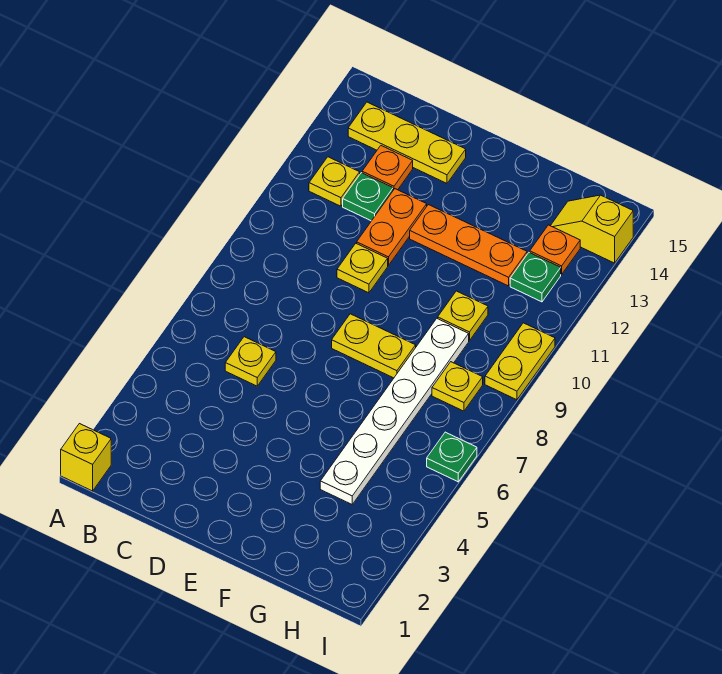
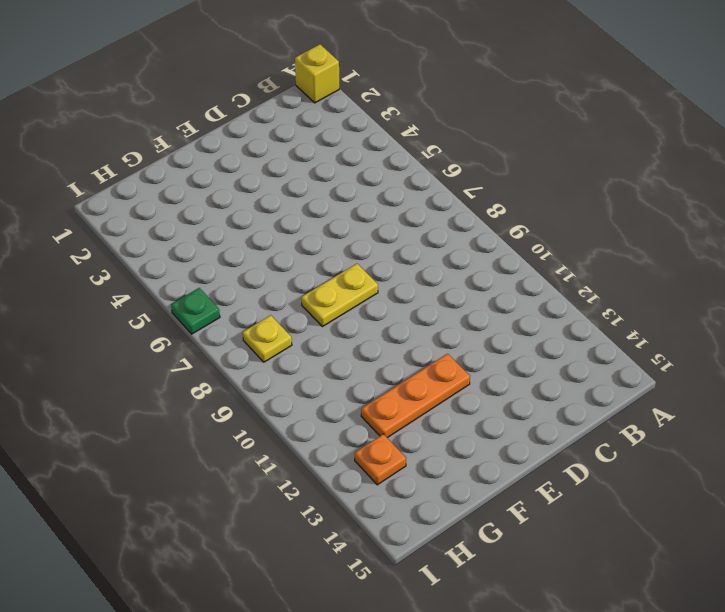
none -> yellow plate B12 level 1
none -> yellow plate B14:D14 level 1
none -> yellow plate C6 level 1

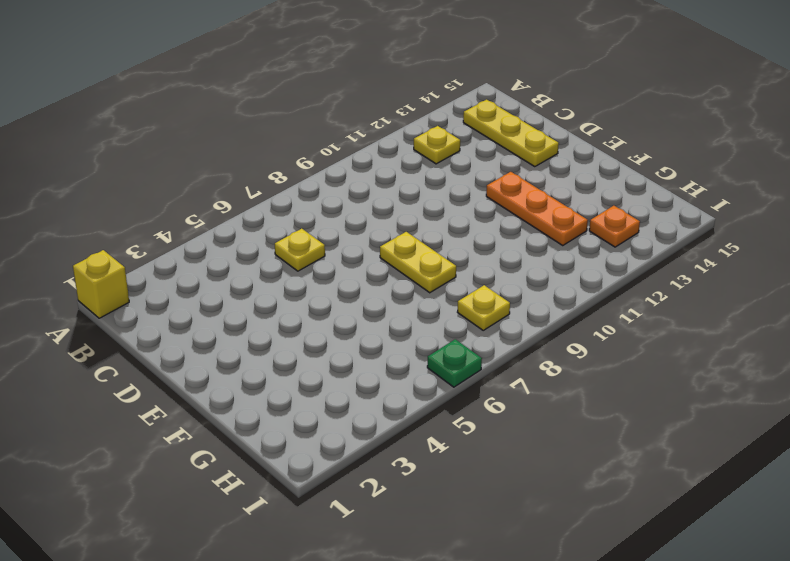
none -> green plate C12 level 1
none -> orange plate C13 level 1
none -> yellow plate D10 level 1

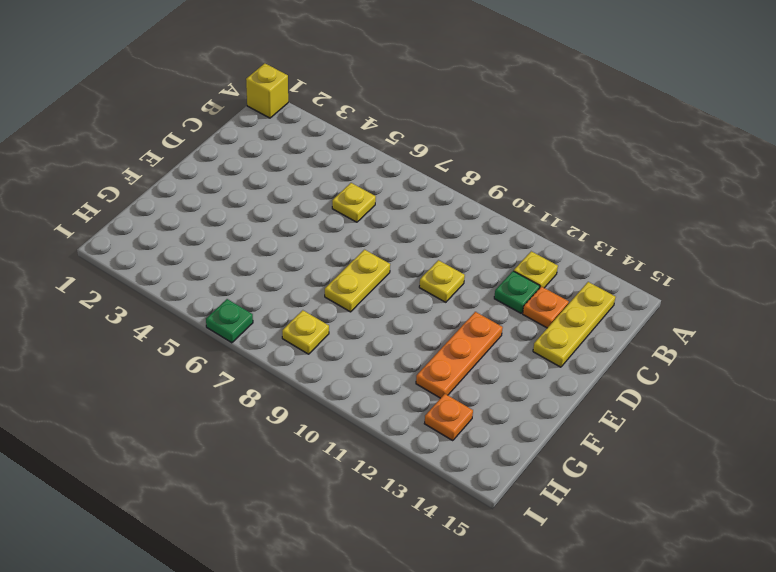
none -> orange plate D11:D12 level 1
none -> white plate G4:G9 level 1
none -> yellow plate G10 level 1

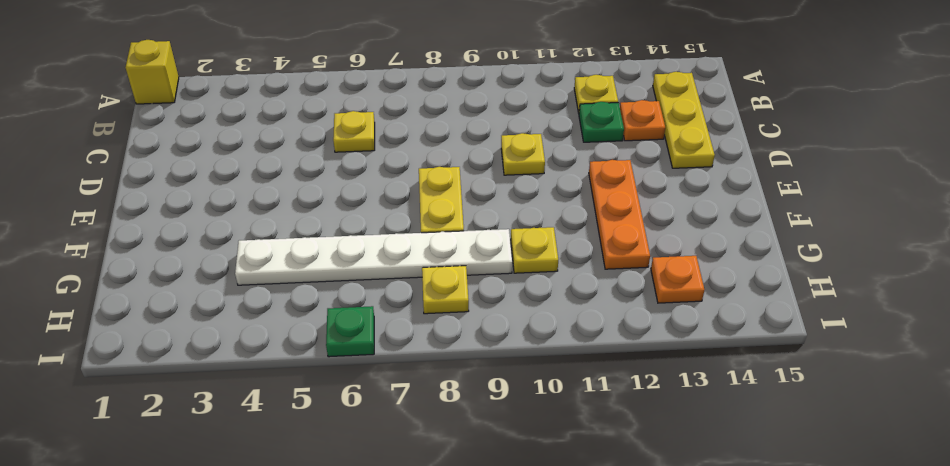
none -> orange plate D11:D12 level 1
none -> green plate H12 level 1
none -> yellow slope H14:I14 level 1 top I

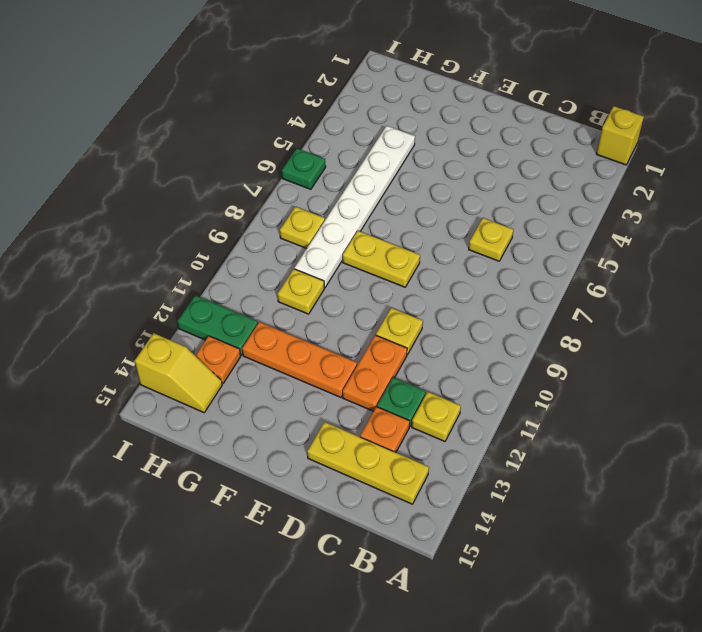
green plate H12:I12 level 1 -> green plate H12 level 1
none -> yellow plate I9:I10 level 1

